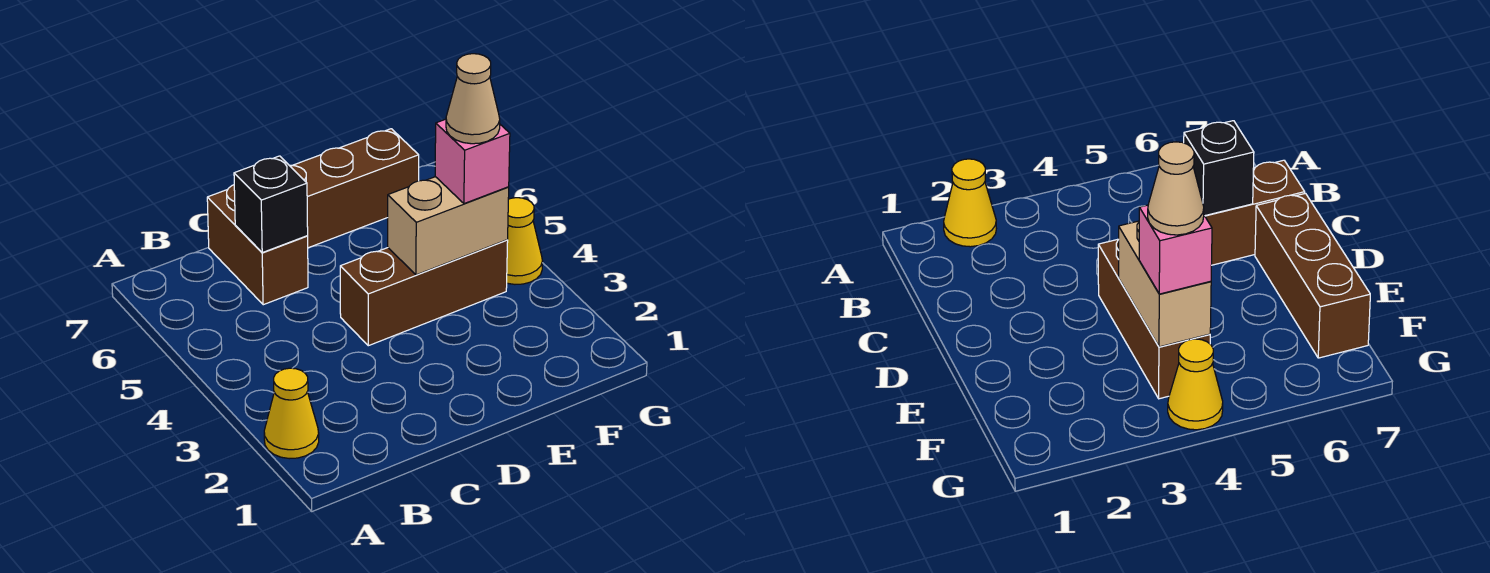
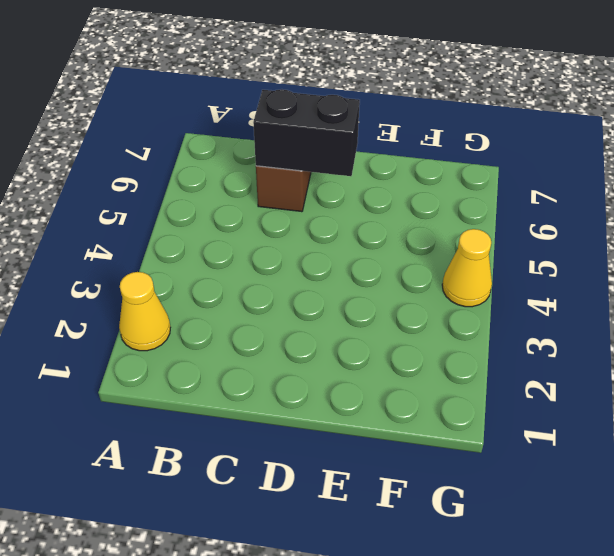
black brick C6:D6 level 2 -> black brick C6 level 2
none -> brown brick D4:F4 level 1
none -> brown brick D7:F7 level 1

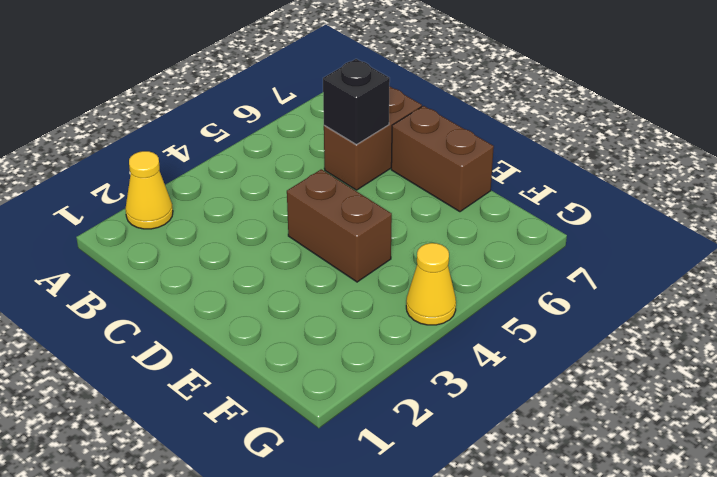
brown brick D4:E4 level 1 -> brown brick D4:F4 level 1
brown brick D7:E7 level 1 -> brown brick D7:F7 level 1
none -> tan brick E4:F4 level 2
none -> pink brick F4 level 3

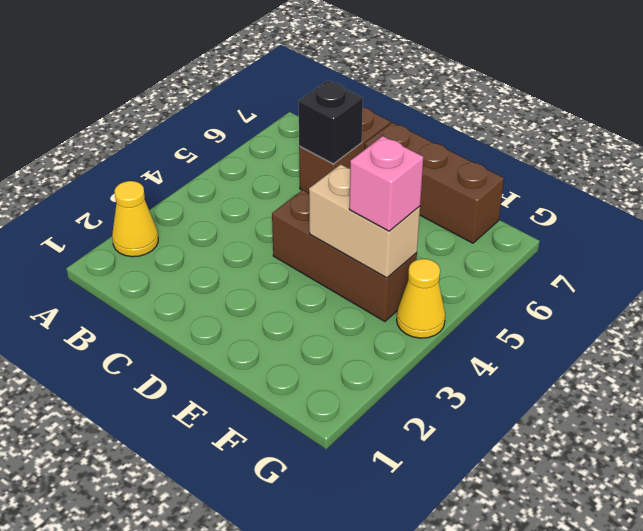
none -> tan cone F4 level 4

